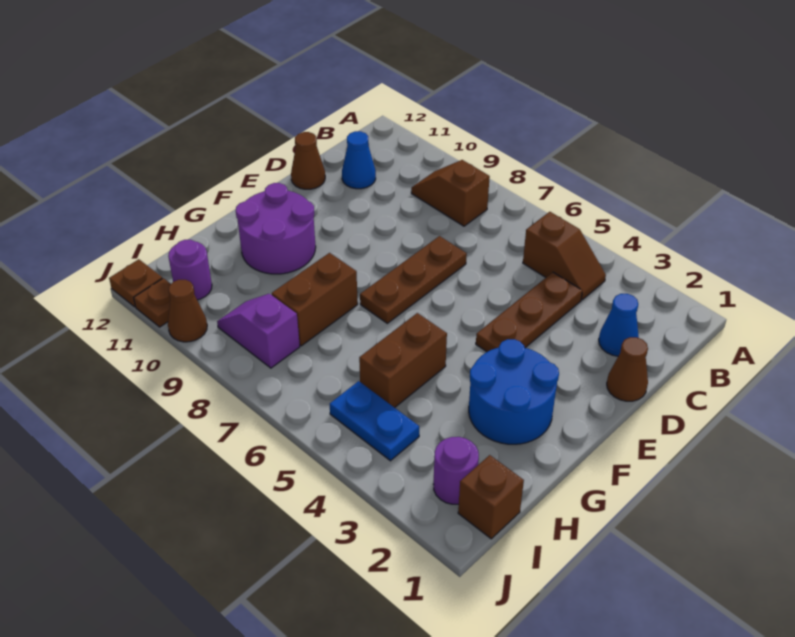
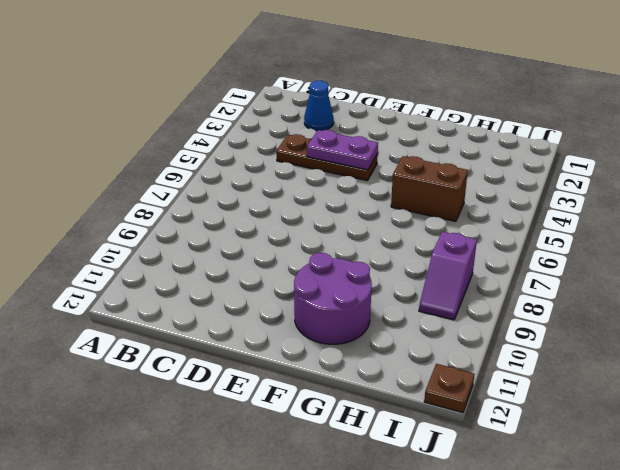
purple plate D4:E4 level 2 -> none
none -> brown slope B4:B5 level 1 top 5
none -> brown slope B8:B9 level 1 top 8
none -> blue cone C11 level 1

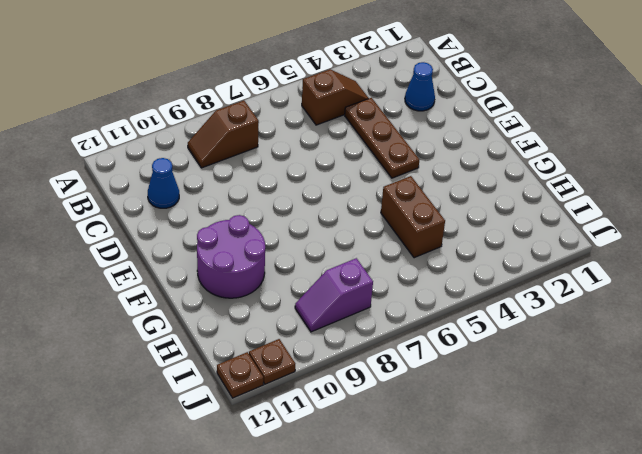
none -> brown cone D1 level 1
none -> brown plate D7:F7 level 1
none -> brown cone D12 level 1

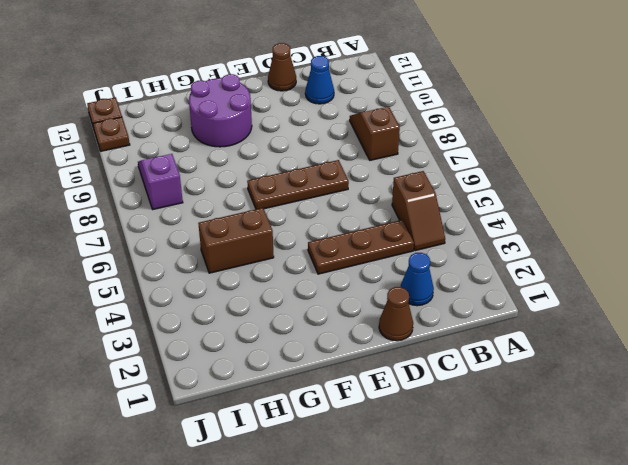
none -> blue round brick F2:G3 level 1
none -> brown brick G8:H8 level 1
none -> brown brick I1 level 1

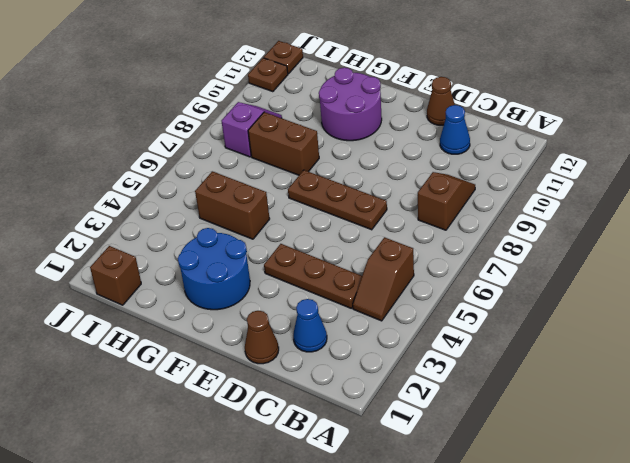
none -> purple round brick I2 level 1
none -> blue plate I4:I5 level 1
none -> purple round brick I11 level 1

